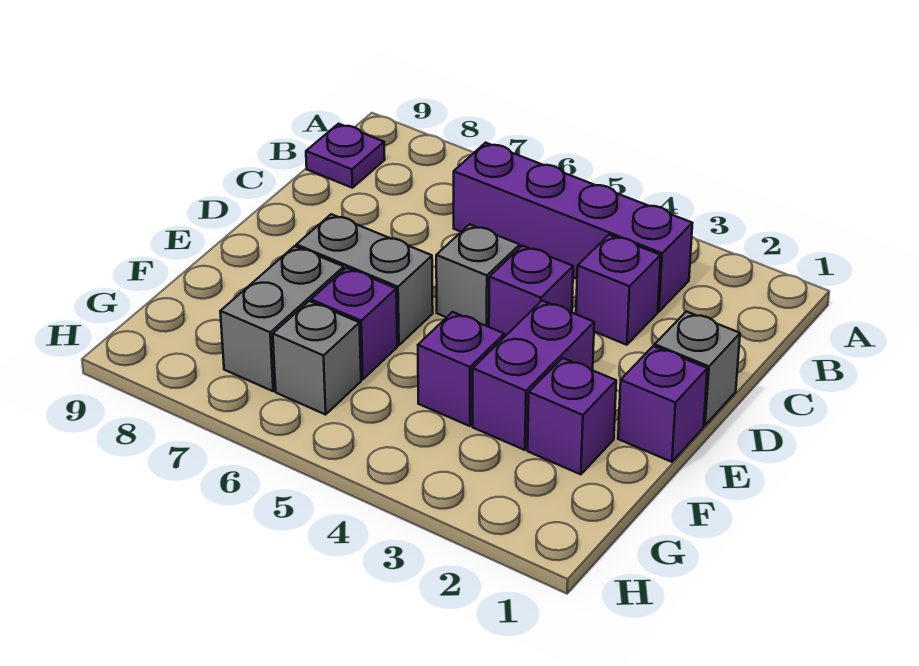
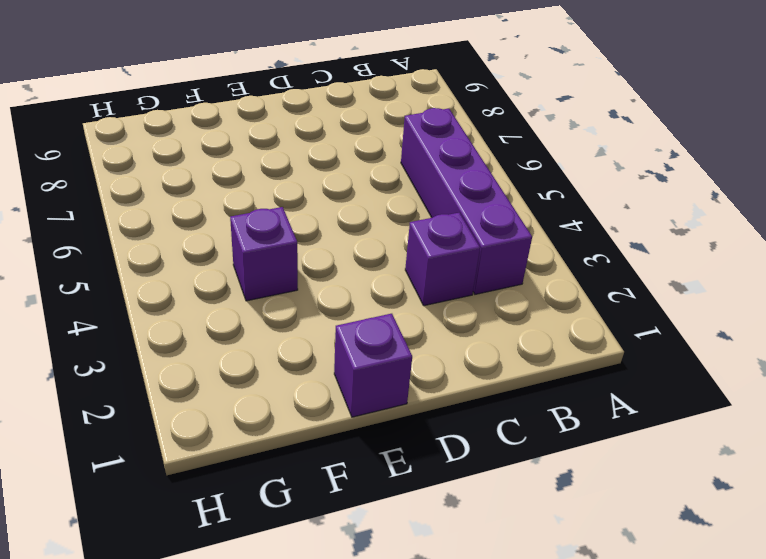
none -> purple plate B9 level 1
none -> grey brick D1 level 1
none -> purple brick D4 level 1

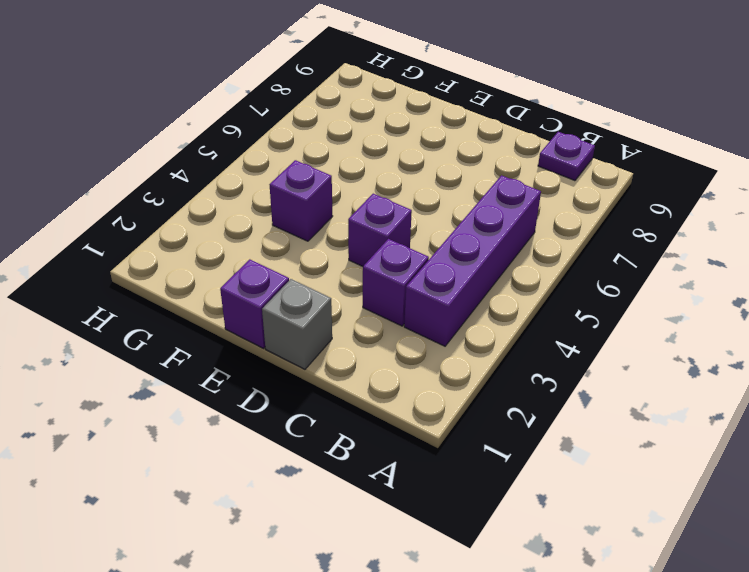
none -> grey brick D5 level 1
none -> purple brick E3:F3 level 1
none -> grey brick E6:E7 level 1

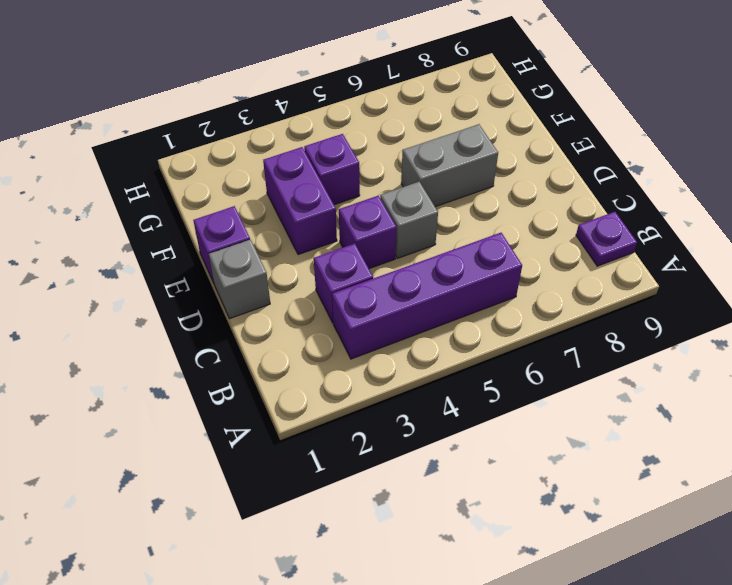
none -> purple brick F2 level 1
none -> purple brick F6 level 1
none -> grey brick F7:G7 level 1

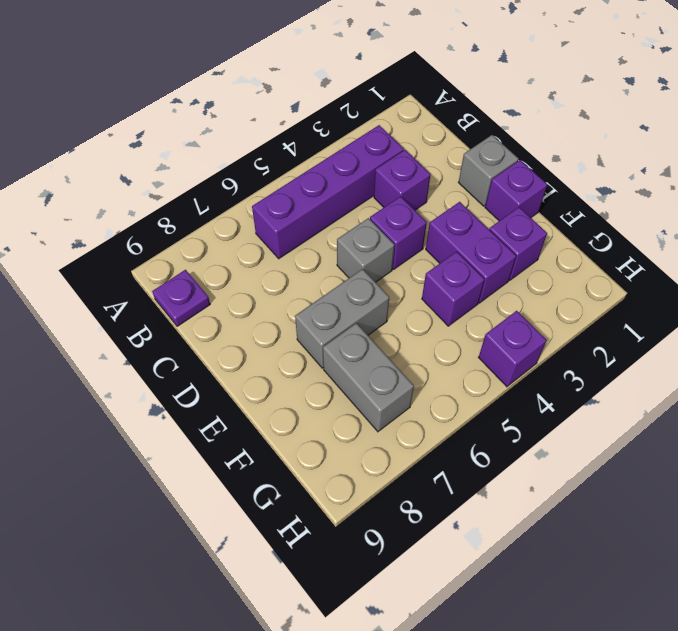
purple brick H4 level 1 -> purple brick F6 level 1
none -> grey brick G6 level 1

